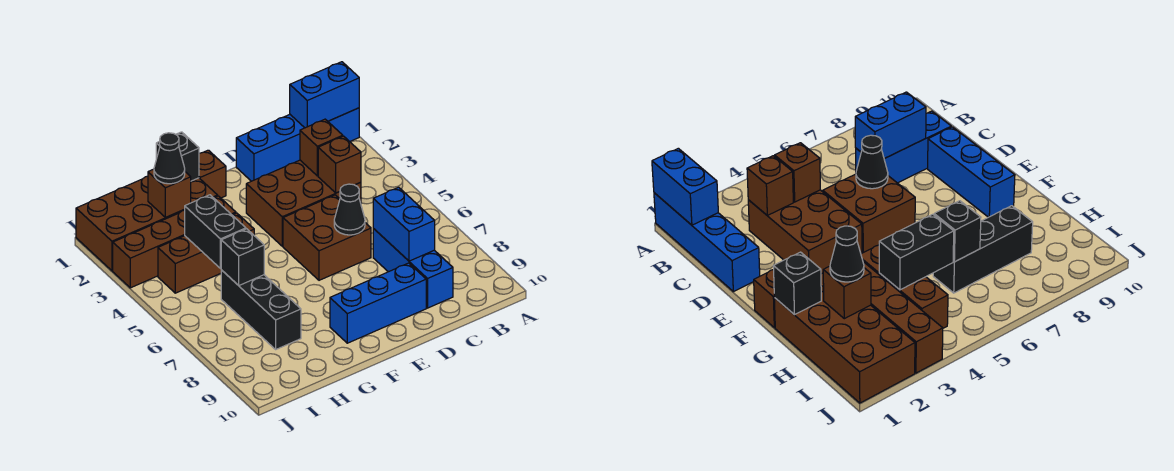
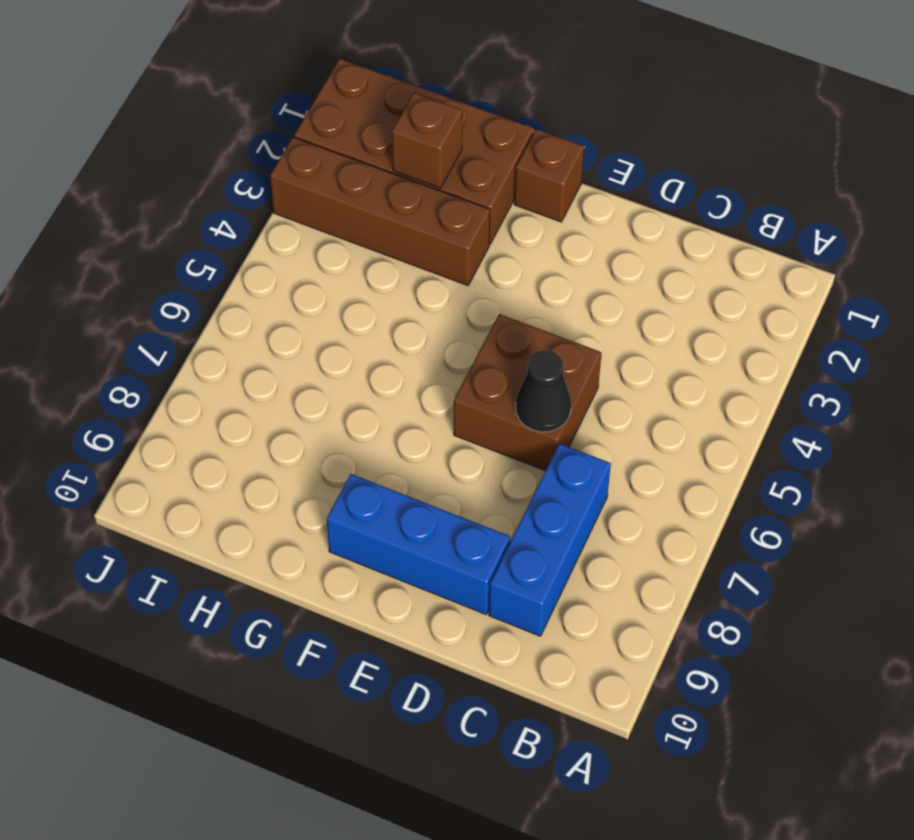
none -> blue brick A1:D1 level 1
none -> brown brick C3:E4 level 1
none -> brown brick G4:I4 level 1

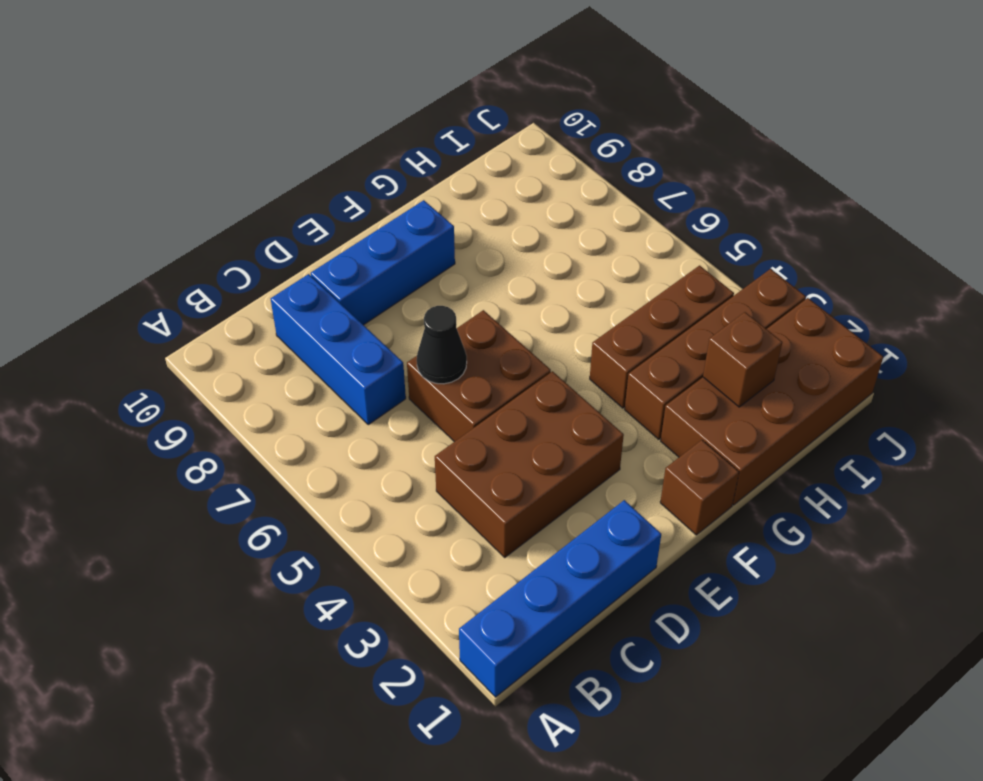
none -> black brick H6:H8 level 1
none -> blue brick A1:B1 level 2
none -> brown brick C3 level 2

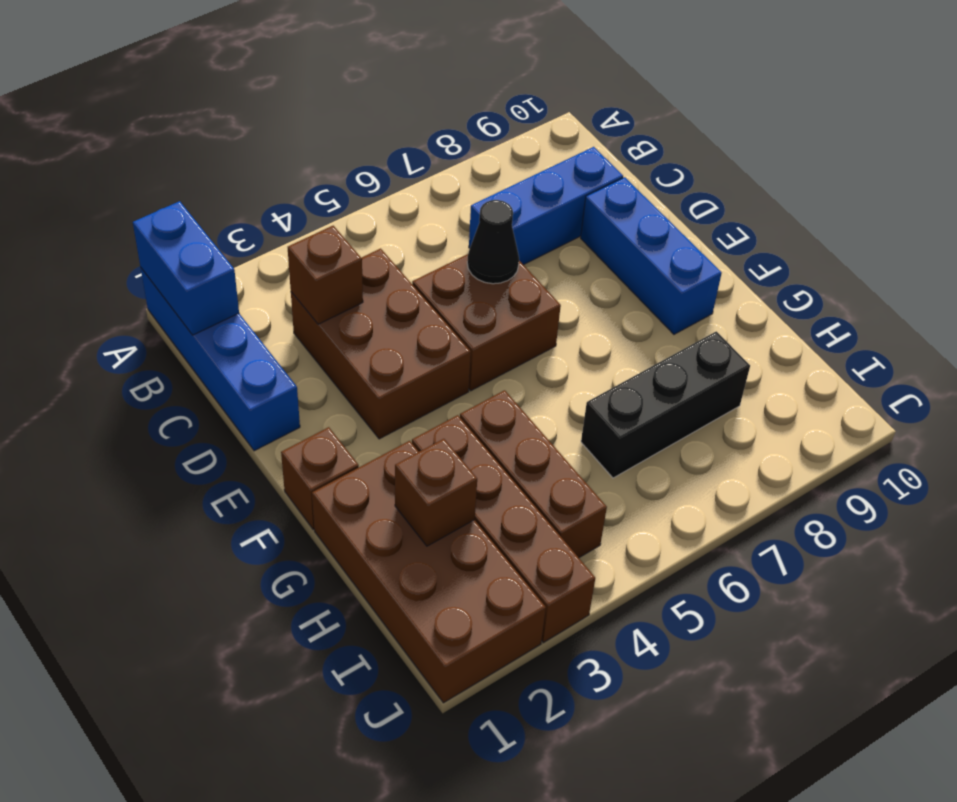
none -> brown brick C4 level 2
none -> blue brick C7:C8 level 2
none -> black brick G1 level 2

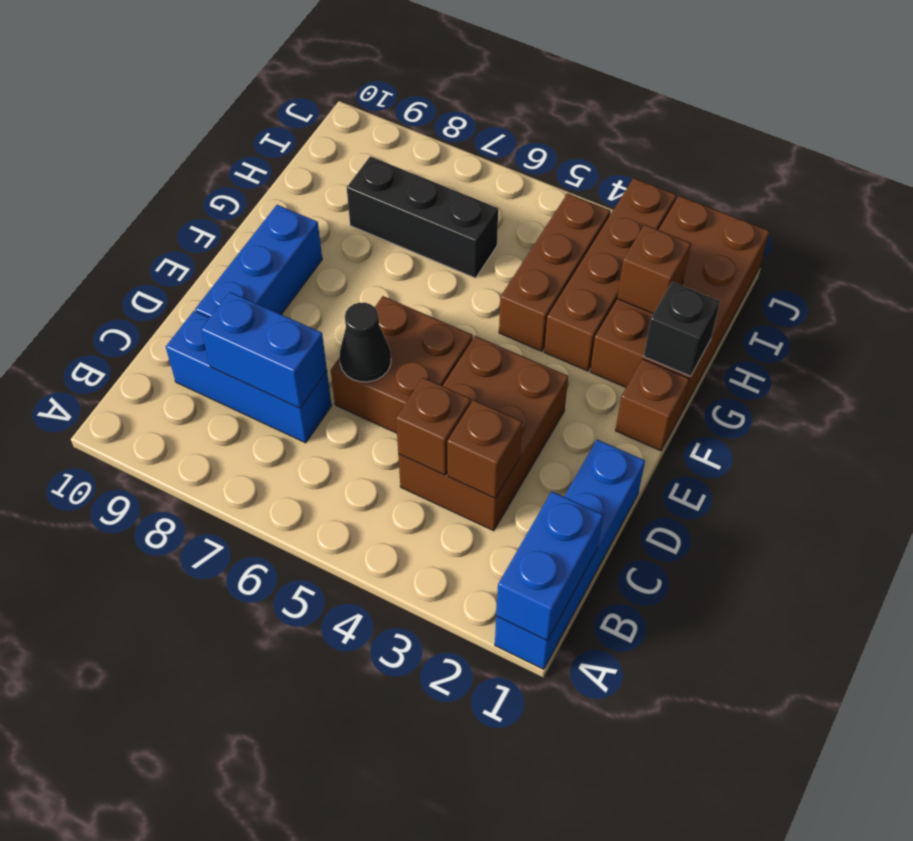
none -> black brick H4:H5 level 2
none -> black brick H6 level 2
none -> black cone H2 level 3

